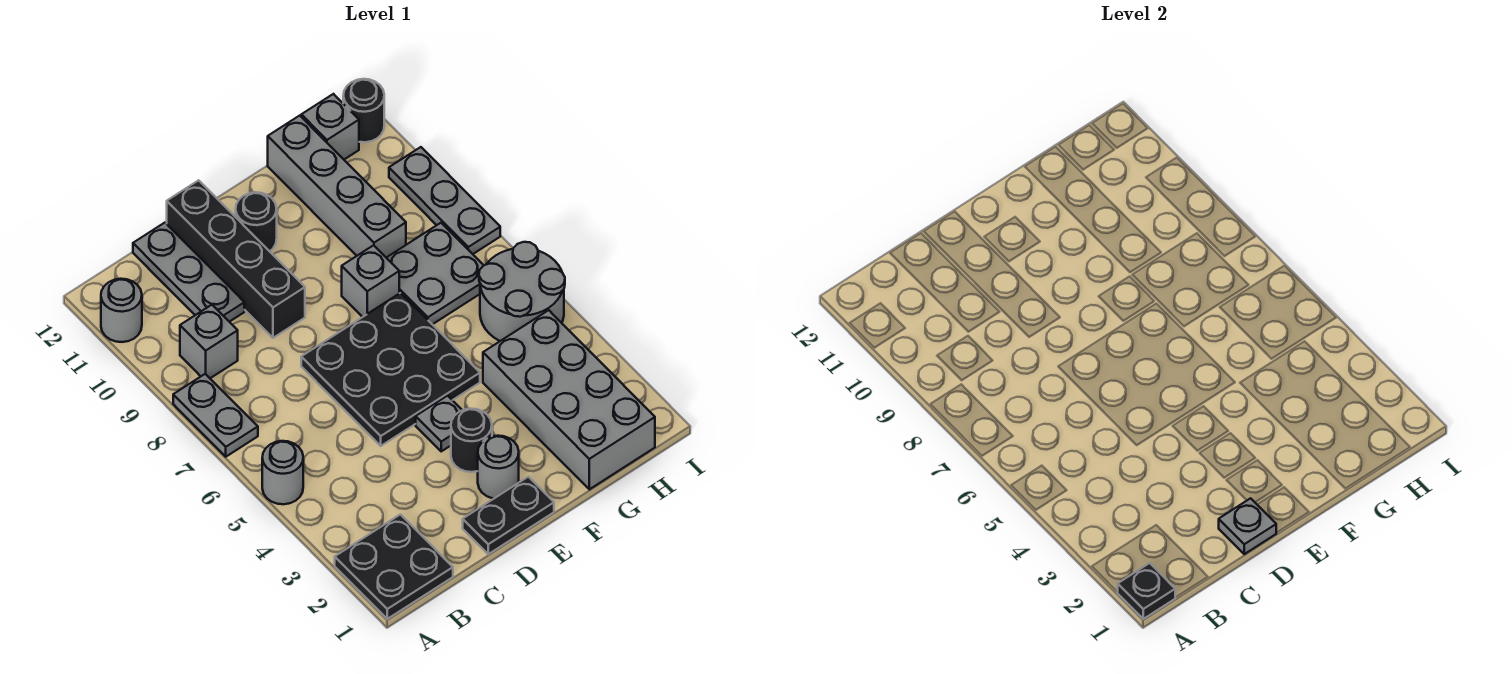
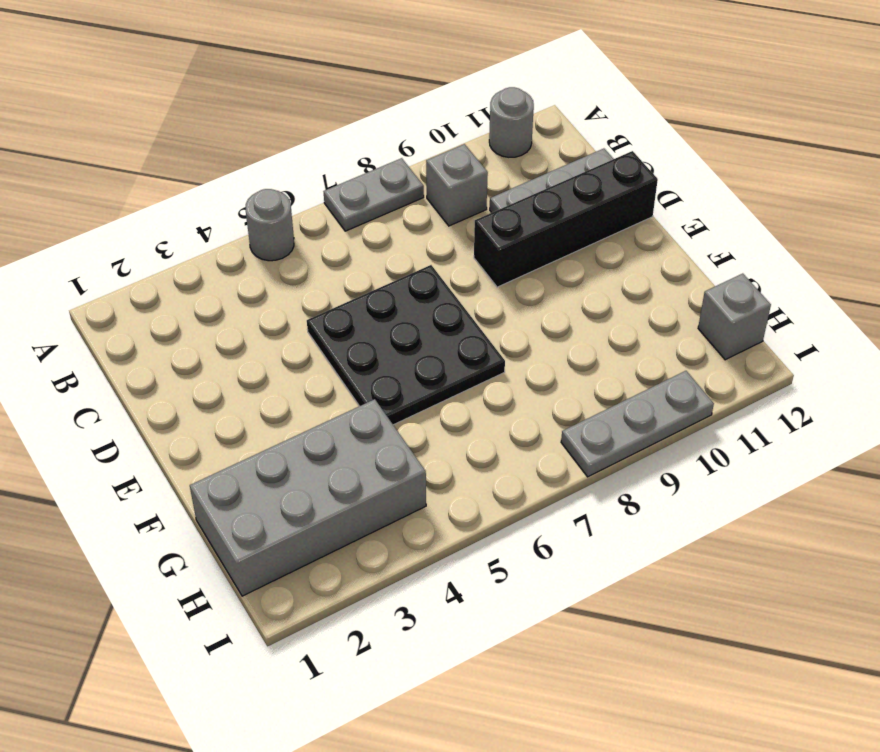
none -> black plate A1:B2 level 1
none -> black plate D1:E1 level 1
none -> grey round brick E2 level 1

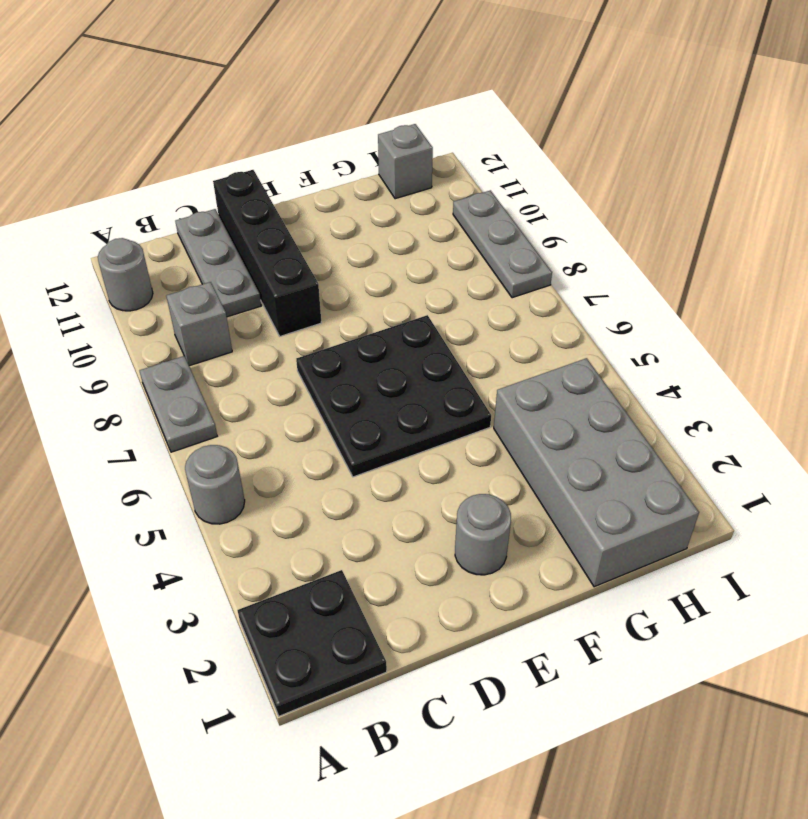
none -> black plate D1:E1 level 1
none -> black round brick E3 level 1
none -> grey plate E4 level 1

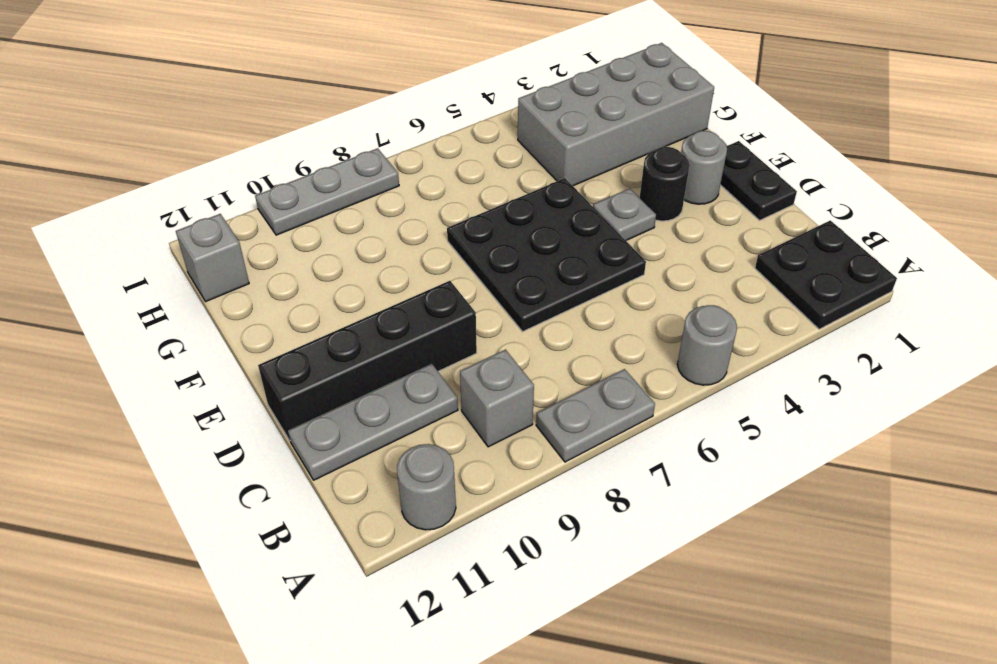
none -> black round brick E11 level 1
none -> grey brick F8 level 1
none -> grey plate G7:H8 level 1

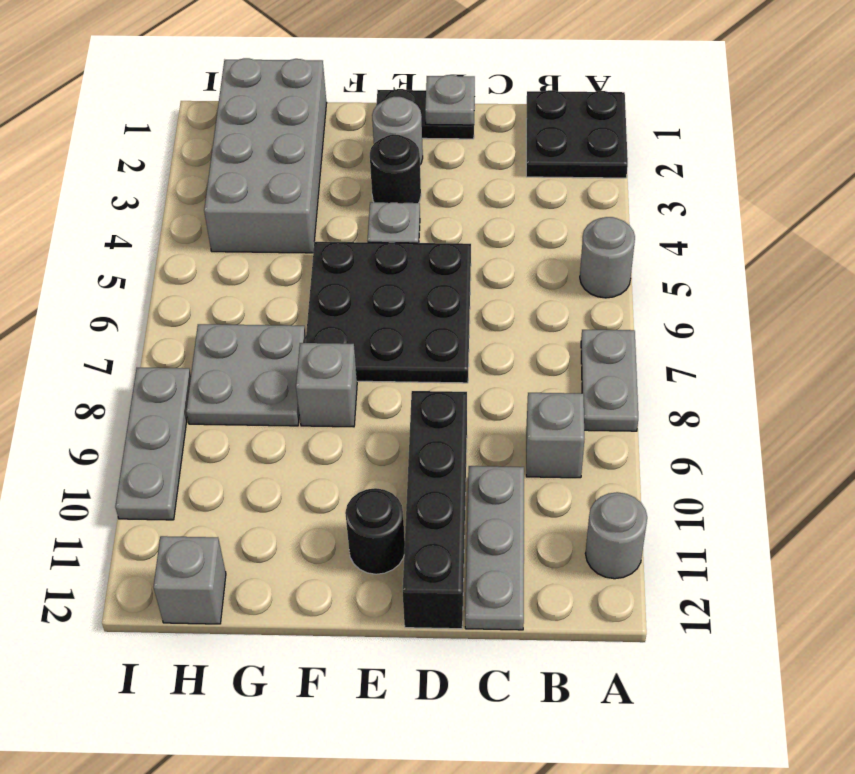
none -> grey brick G9:G12 level 1
none -> grey round brick H5:I6 level 1
none -> black round brick I12 level 1

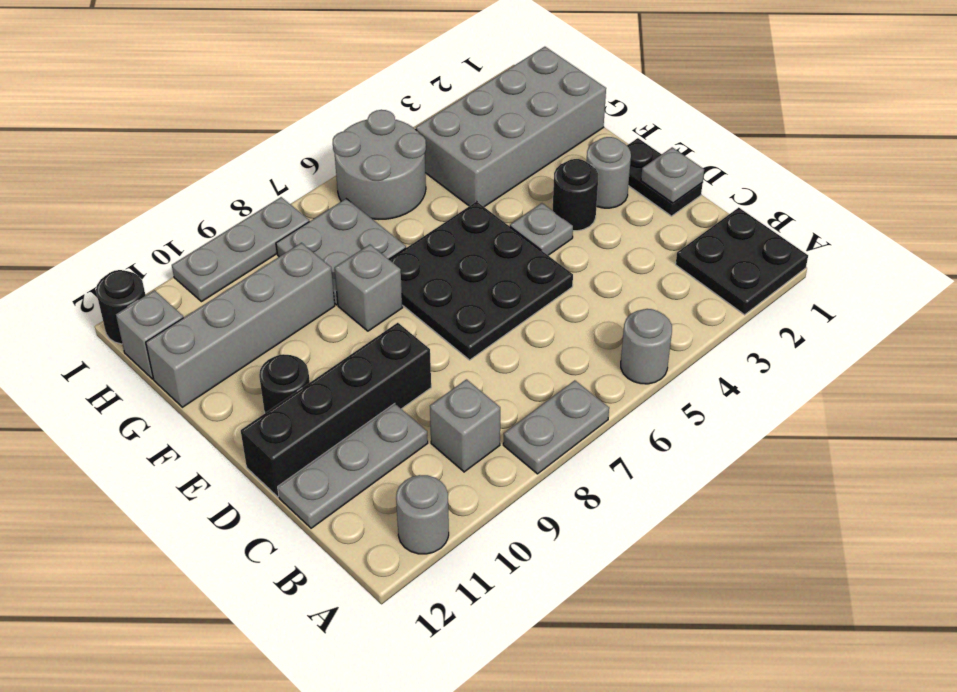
none -> black plate A1 level 2

